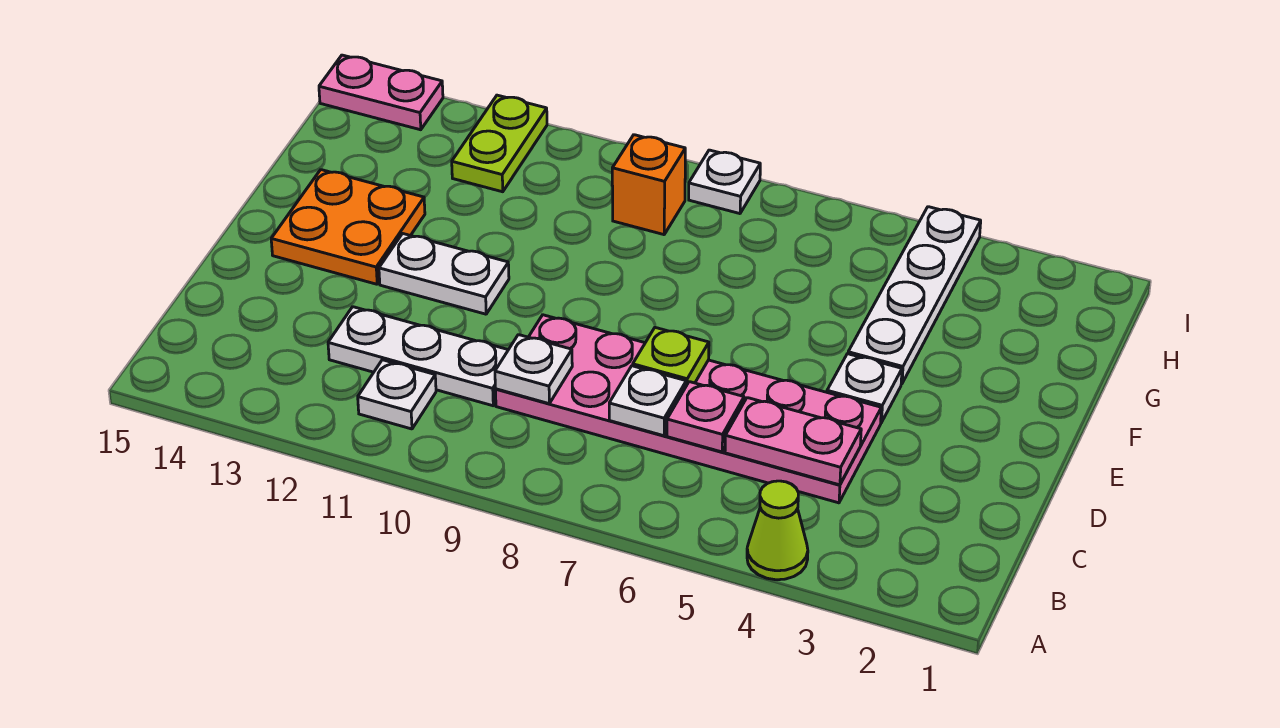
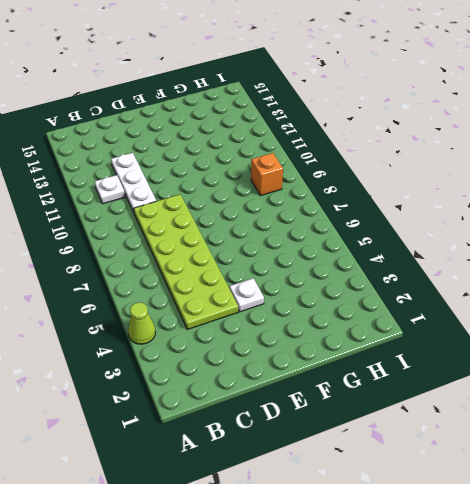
lime plate C4:D9 level 1 -> pink plate C4:D9 level 1
none -> white plate E11:E12 level 1
none -> orange plate E13:F14 level 1
none -> white plate F4:I4 level 1

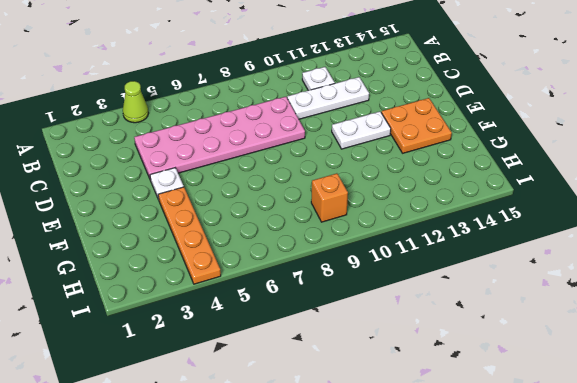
orange plate F4:I4 level 1 -> white plate F4:I4 level 1
none -> lime plate H12:I12 level 1
none -> white plate I8 level 1
none -> pink plate I14:I15 level 1

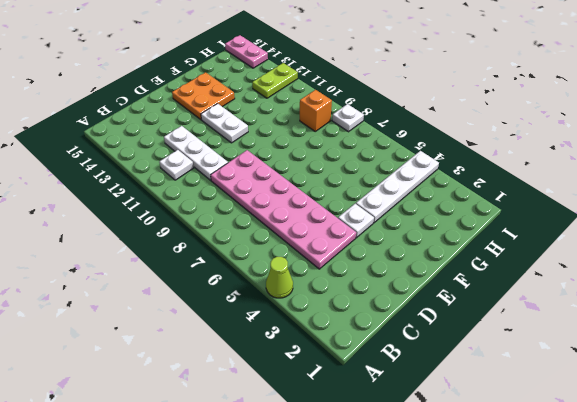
none -> pink plate C4:C5 level 2
none -> pink plate C6 level 2
none -> white plate C7 level 2

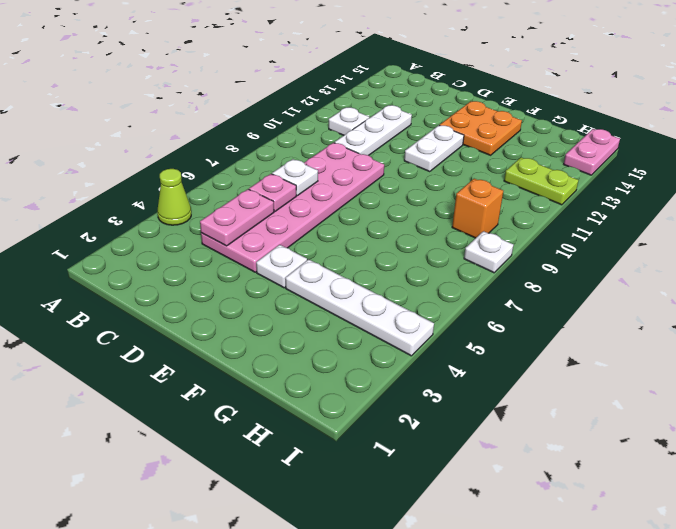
none -> white plate C9 level 2
none -> lime plate D7 level 2

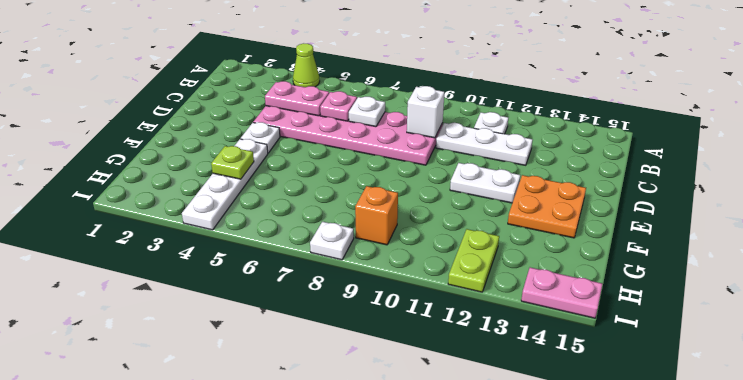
white brick C9 level 2 -> white plate C9 level 2
lime plate G4 level 2 -> lime plate D7 level 2

